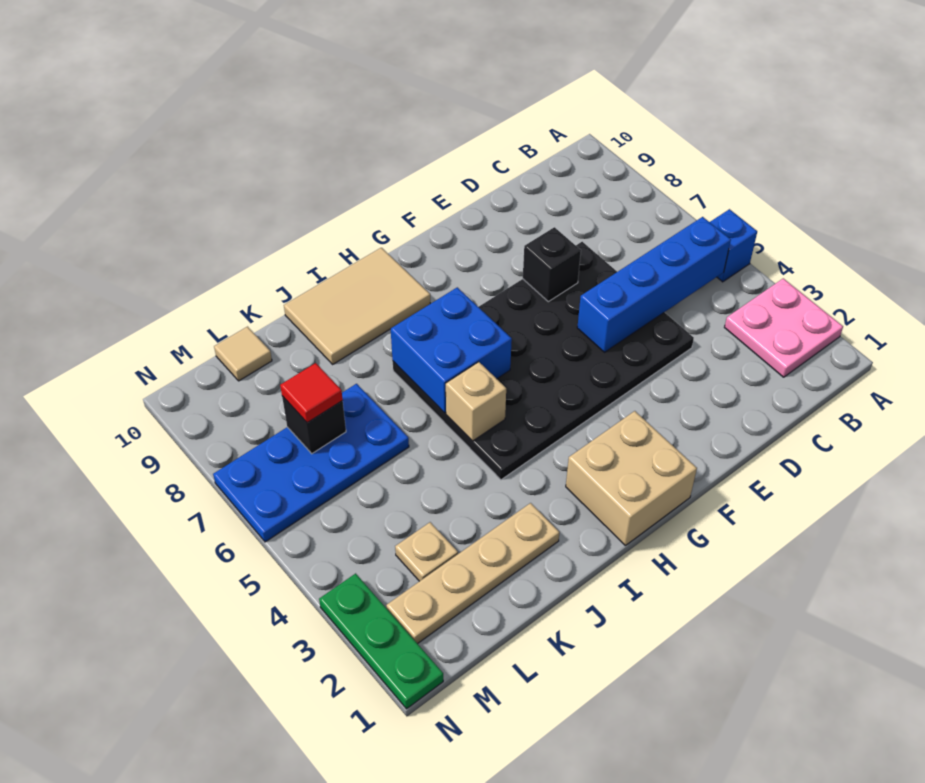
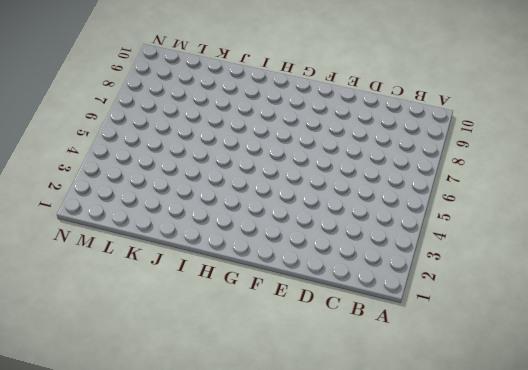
none -> pink plate A2:B3 level 1
none -> blue brick A5 level 1
none -> black plate D4:I7 level 1

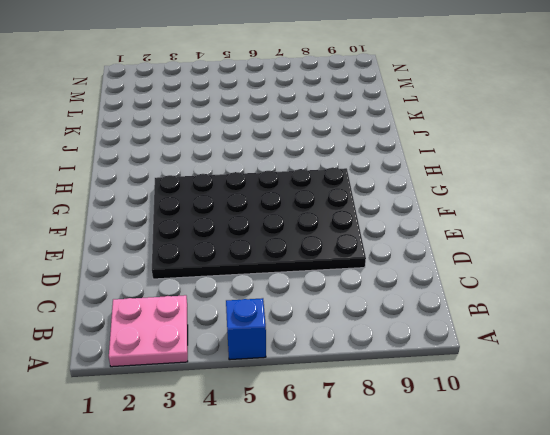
black plate D3:G8 level 1 -> black plate D4:I7 level 1
none -> tan brick G1:H2 level 1
none -> tan tile H9:J10 level 1
none -> tan plate J2:M2 level 1

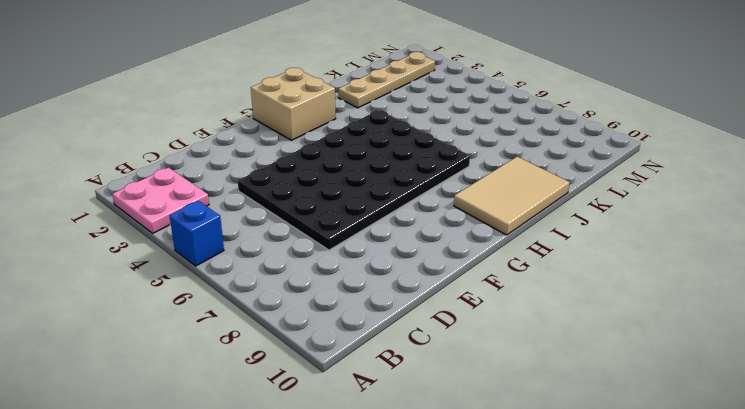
none -> blue plate K6:N7 level 1
none -> tan plate L3 level 1
none -> tan tile L10 level 1

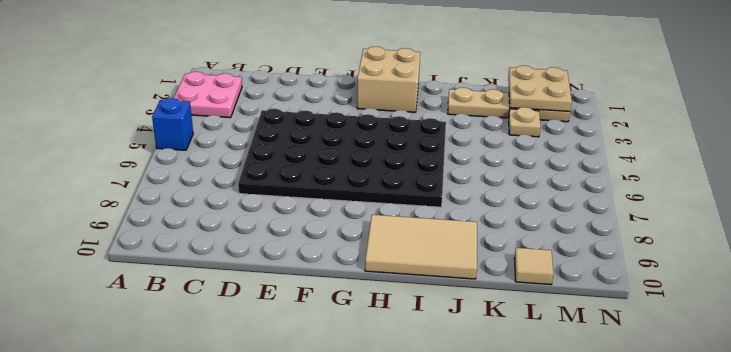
tan plate L1:M2 level 2 -> none
none -> blue plate K6:N7 level 1
none -> green plate N1:N3 level 1
none -> blue brick B5:E5 level 2

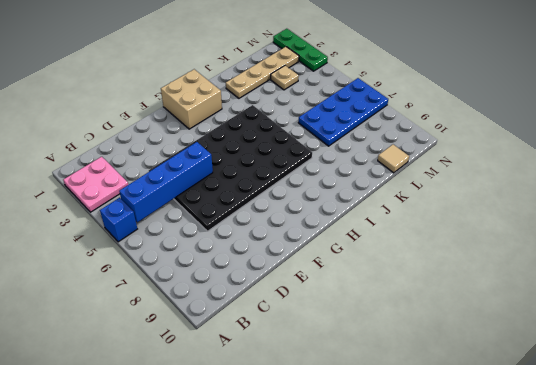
none -> tan tile H9:J10 level 1
none -> black brick E7 level 2
none -> blue brick H6:I7 level 2

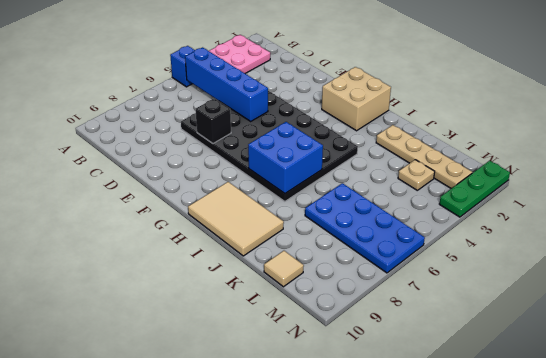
none -> tan brick I5 level 2
none -> black brick L7 level 2
none -> red tile L7 level 3

